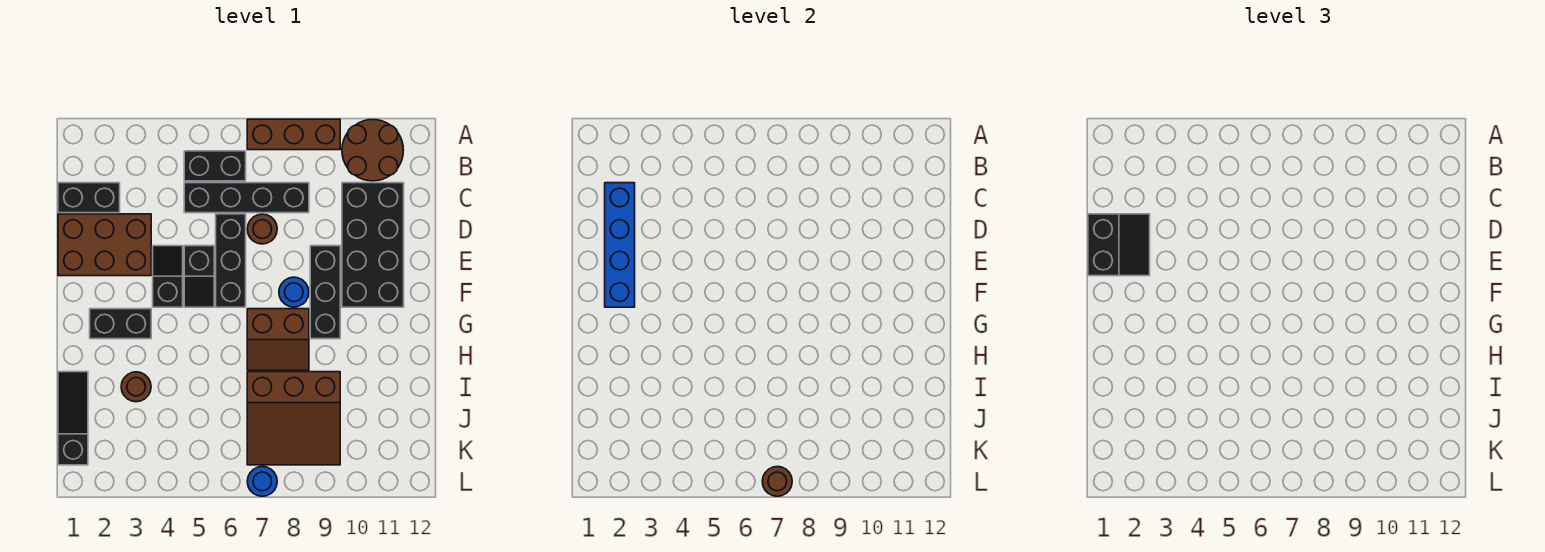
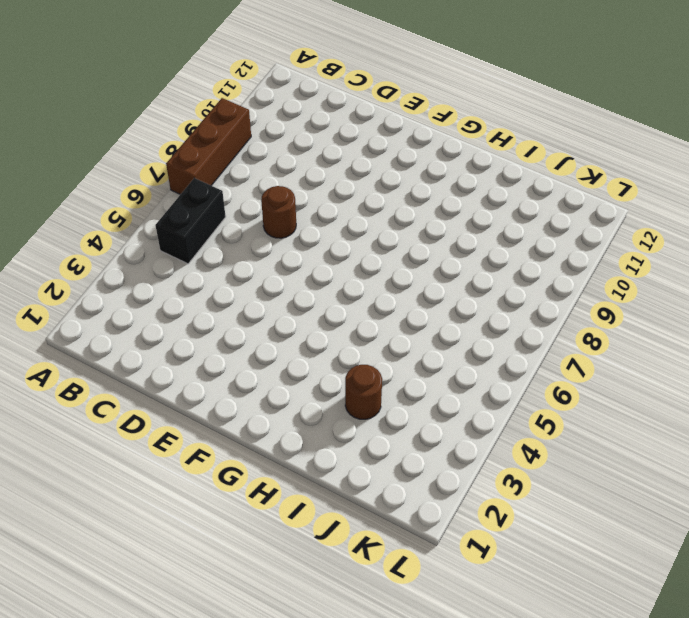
none -> brown round brick A10:B11 level 1
none -> black brick C1:C2 level 1
none -> black brick C5:C8 level 1

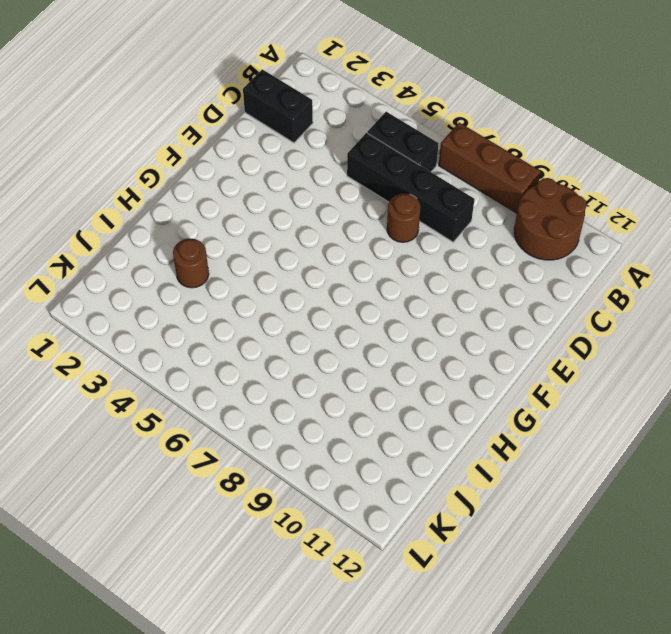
none -> black brick C10:F11 level 1
none -> brown brick D1:E3 level 1
none -> black brick D6:F6 level 1

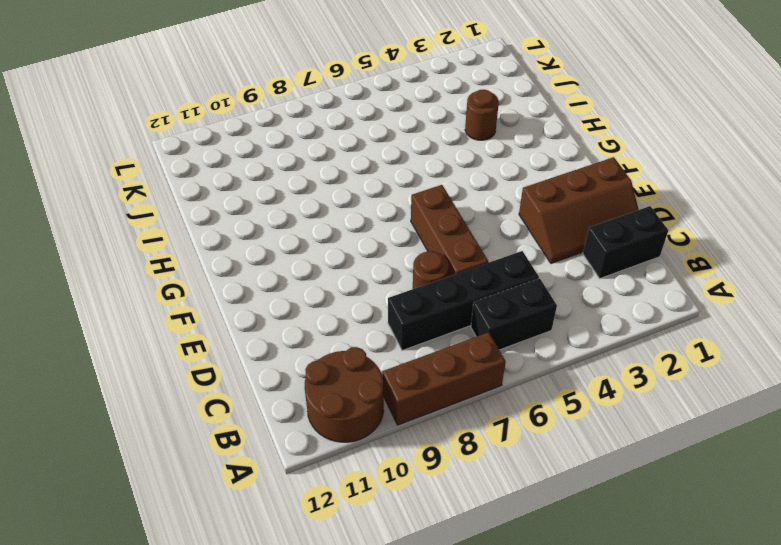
brown slope D1:E3 level 1 top E -> brown brick D1:E3 level 1
brown brick D6:F6 level 1 -> black brick D6:F6 level 1
none -> black brick C10:F11 level 1
none -> black slope E4:F4 level 1 top F
none -> black slope E5:F5 level 1 top E

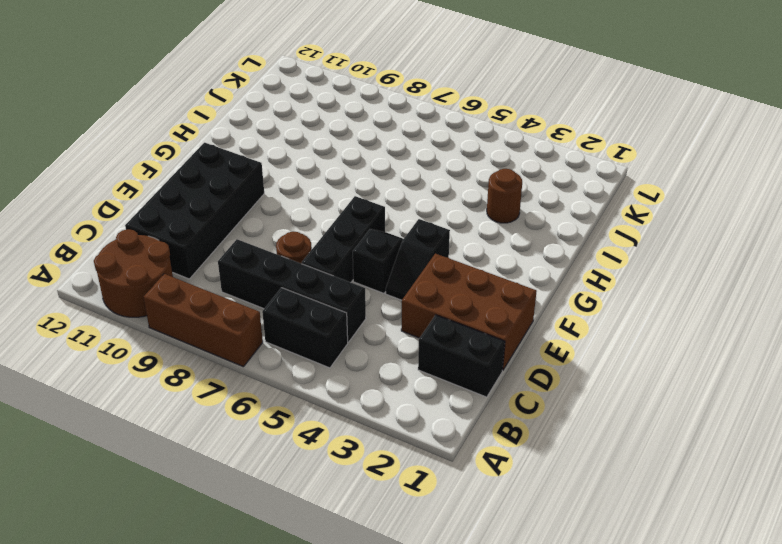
none -> black brick E9:G9 level 1
none -> blue round brick F8 level 1
none -> black brick G2:G3 level 1

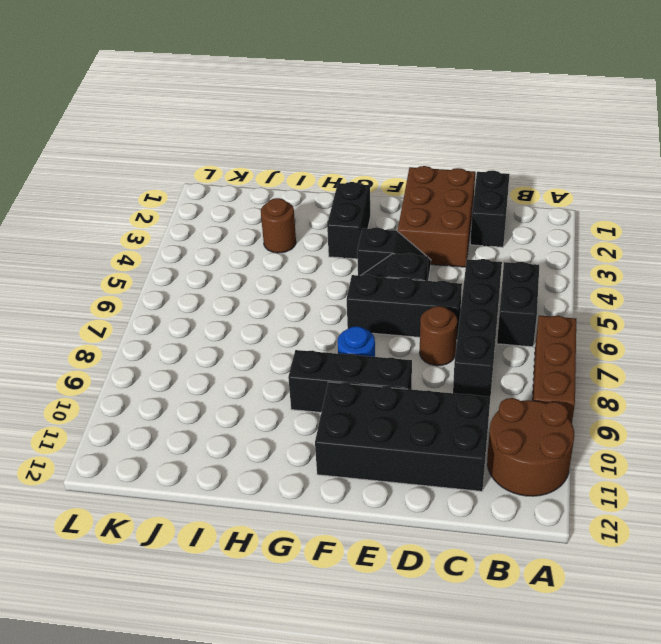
none -> brown slope G7:H8 level 1 top G
none -> black slope I1:K1 level 1 top K
none -> brown slope I7:K9 level 1 top I

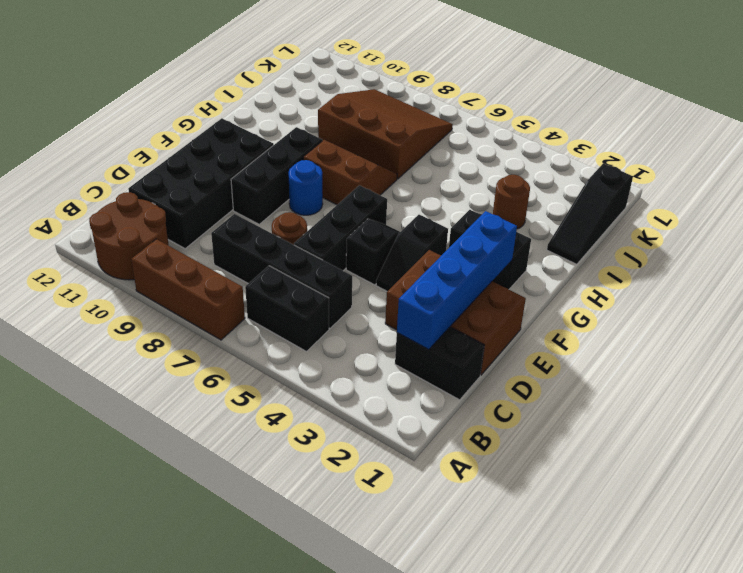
none -> blue round brick L7 level 1
none -> brown round brick L7 level 2
none -> black slope D1:E2 level 3 top 1

